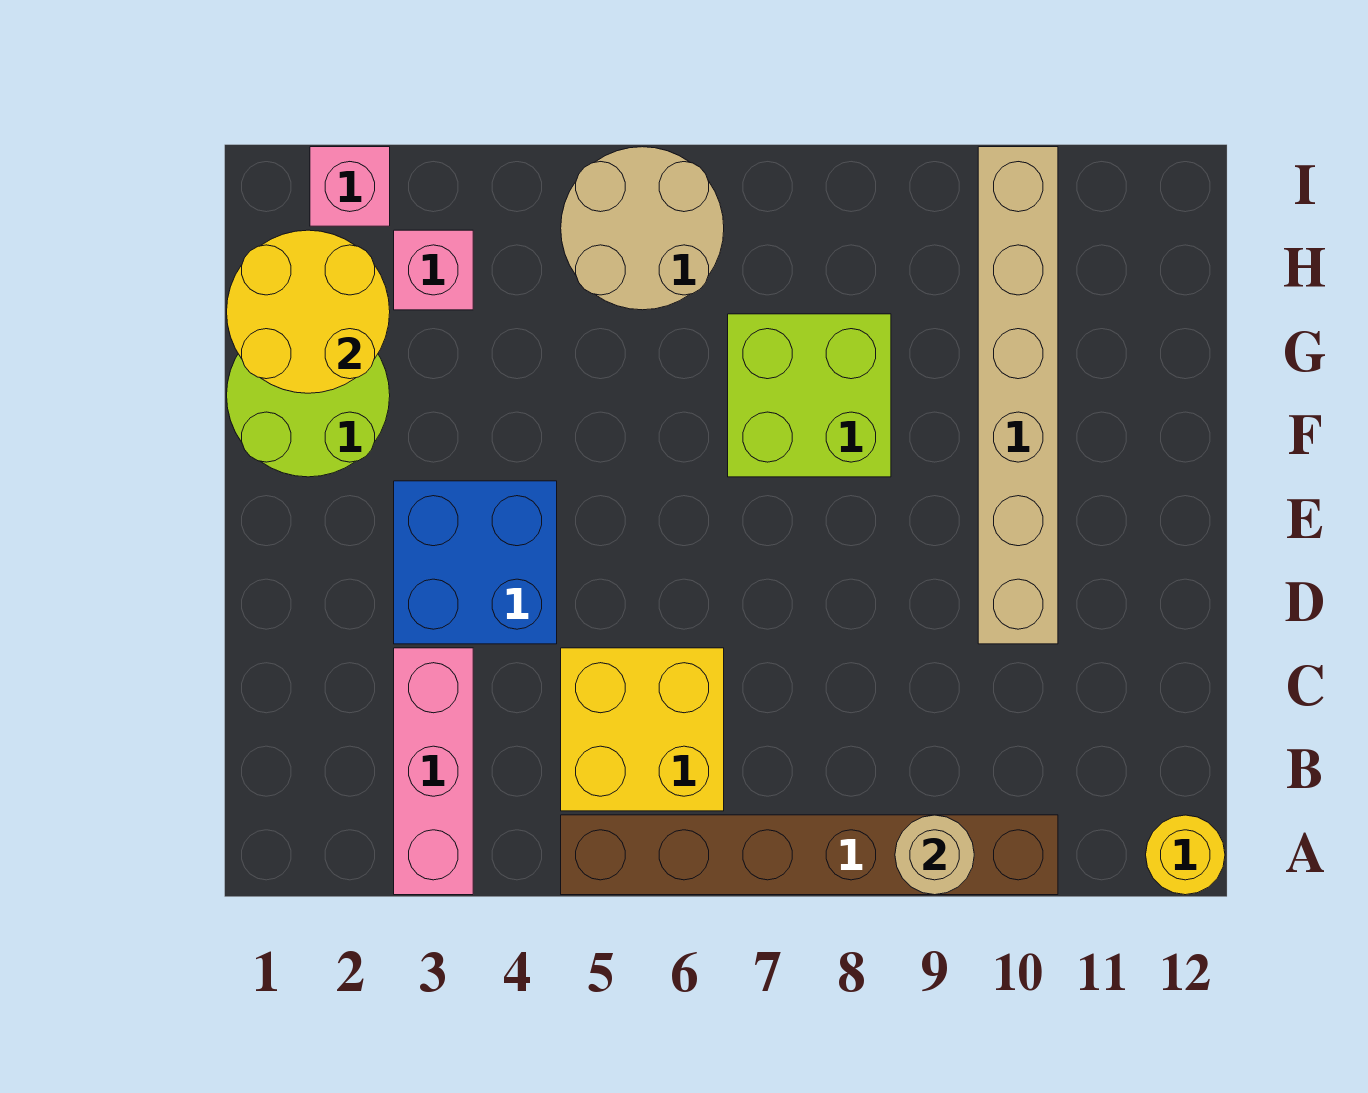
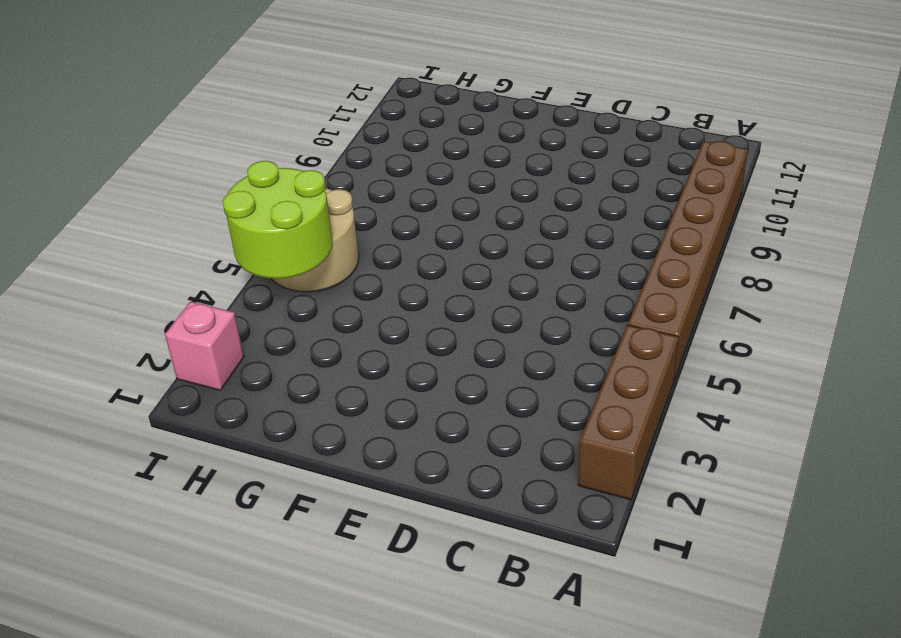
brown brick A2:A4 level 1 -> pink brick A3:C3 level 1
lime round brick H4:I5 level 2 -> lime round brick F1:G2 level 1
none -> yellow round brick A12 level 1
none -> yellow brick B5:C6 level 1
none -> blue brick D3:E4 level 1

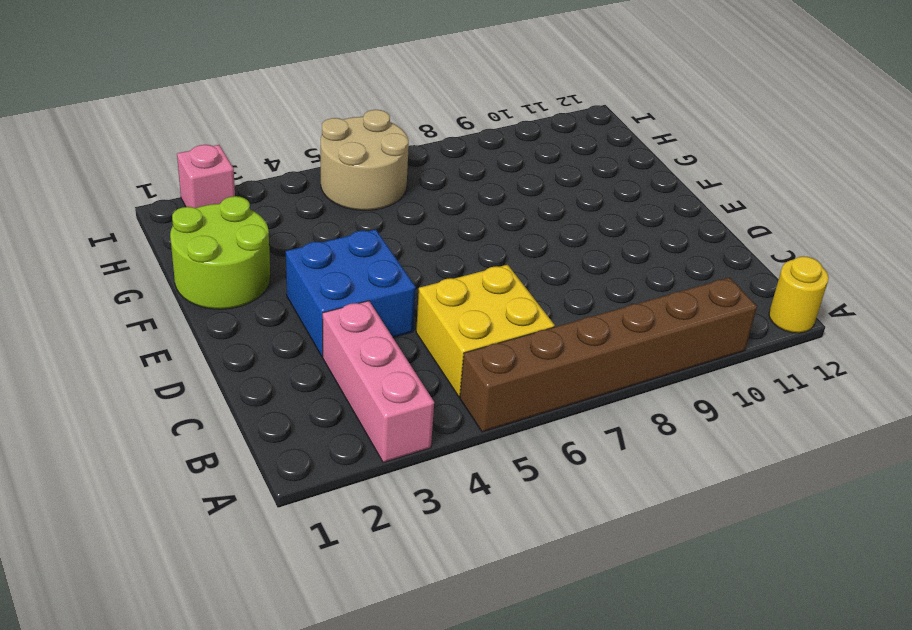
none -> tan brick D10:I10 level 1
none -> lime brick F7:G8 level 1
none -> pink brick H3 level 1

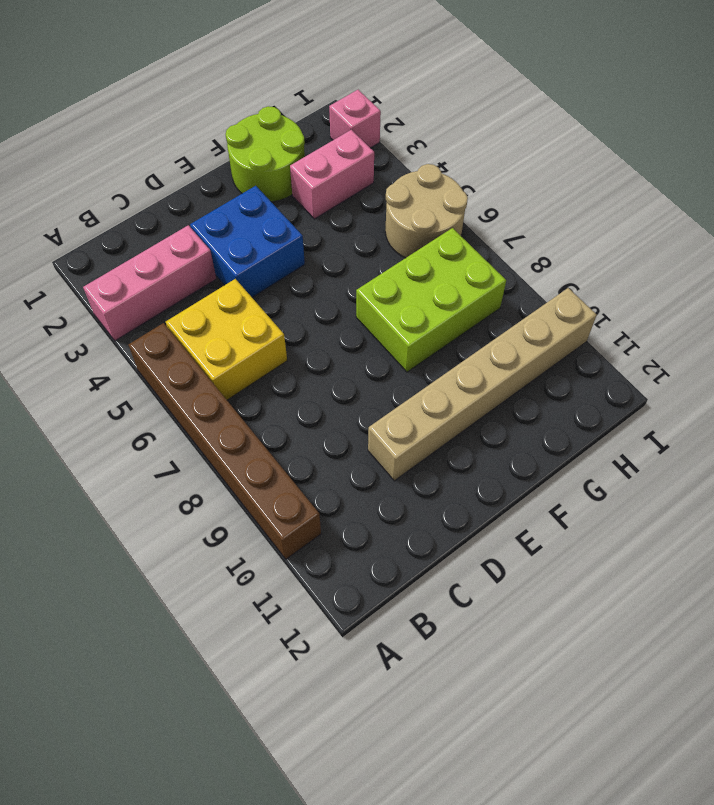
lime brick F7:H8 level 1 -> lime brick F7:G8 level 1
pink brick G3:H3 level 1 -> pink brick H3 level 1
none -> yellow round brick A12 level 1
none -> tan round brick A9 level 2
none -> yellow round brick G1:H2 level 2

